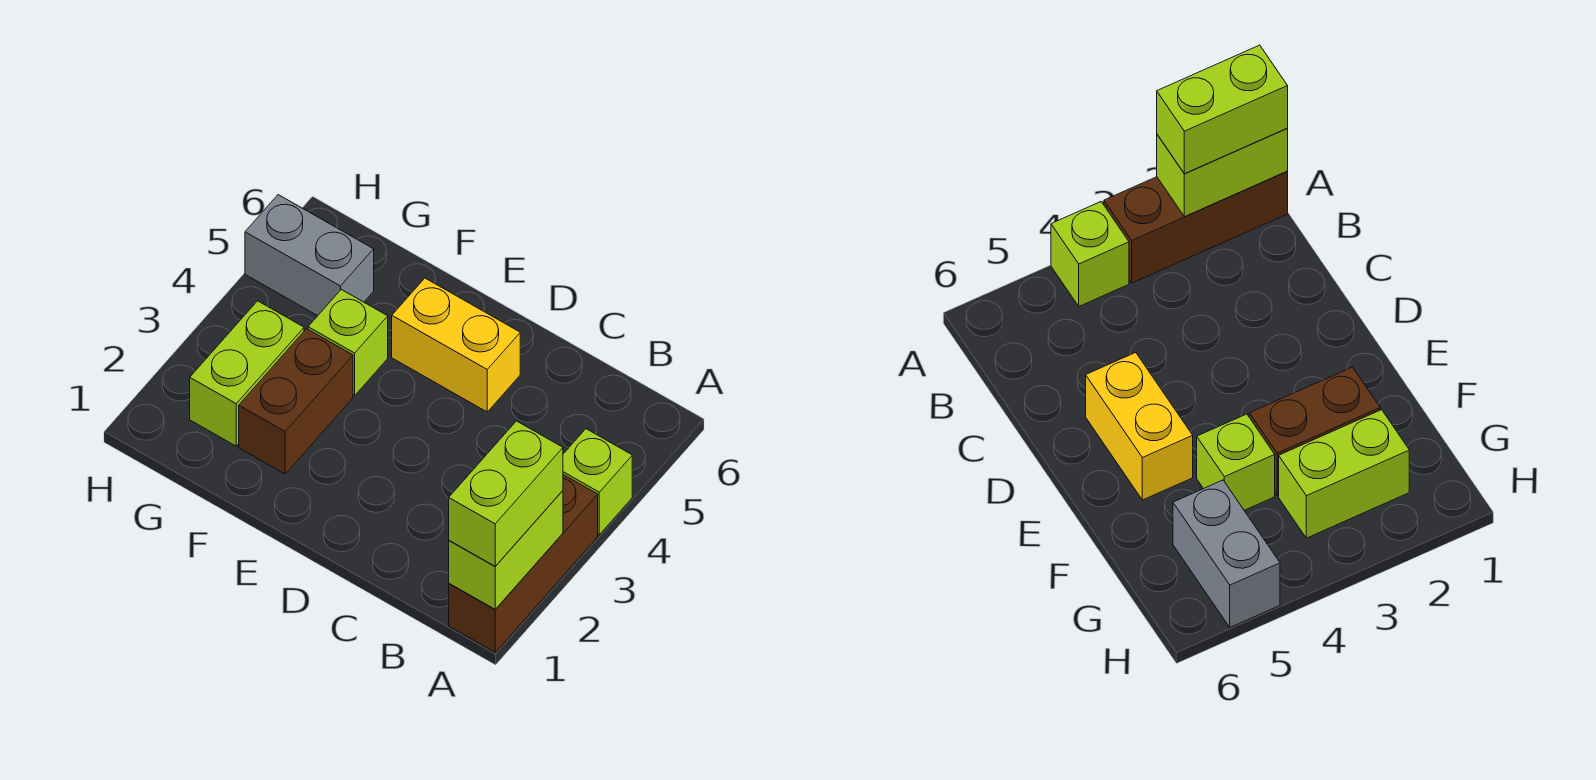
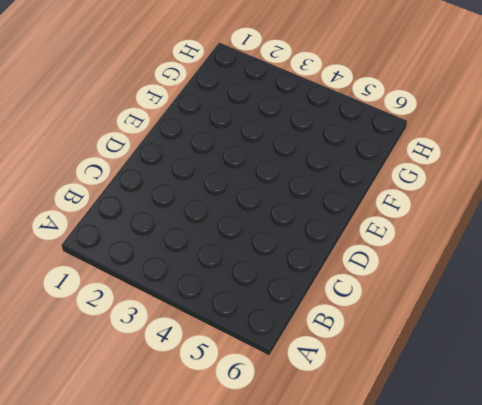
none -> brown brick A1:A3 level 1
none -> lime brick A4 level 1

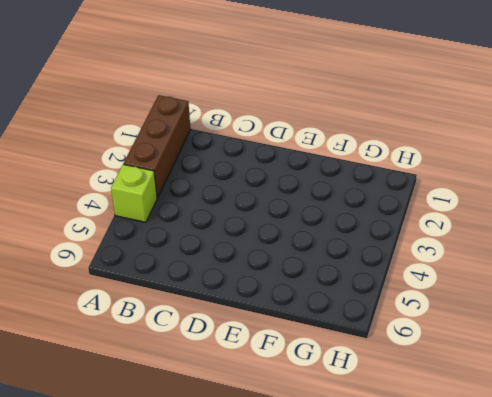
none -> yellow brick D5:E5 level 1
none -> brown brick F2:F3 level 1

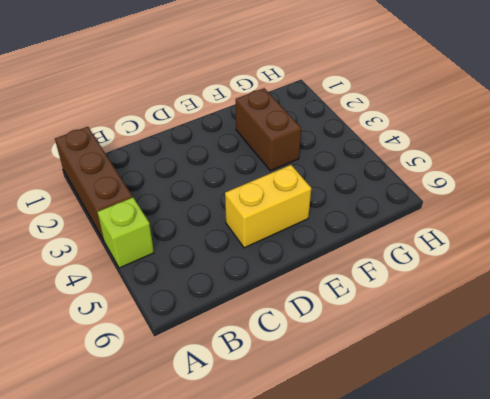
none -> lime brick F4 level 1
none -> lime brick G2:G3 level 1

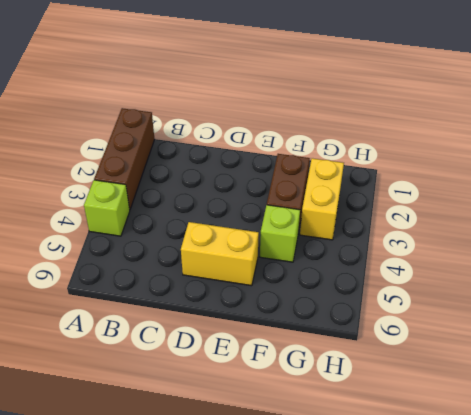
yellow brick G2:G3 level 1 -> lime brick G2:G3 level 1
none -> grey brick G5:H5 level 1
none -> lime brick A1:A2 level 2

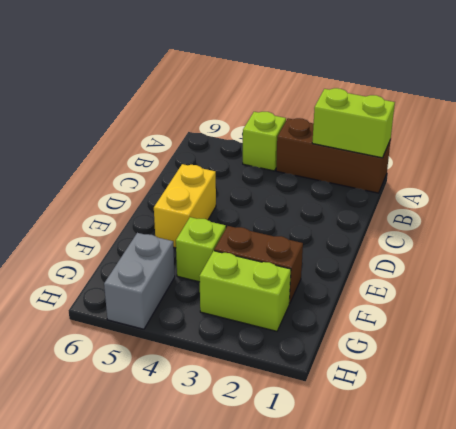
none -> lime brick A1:A2 level 3

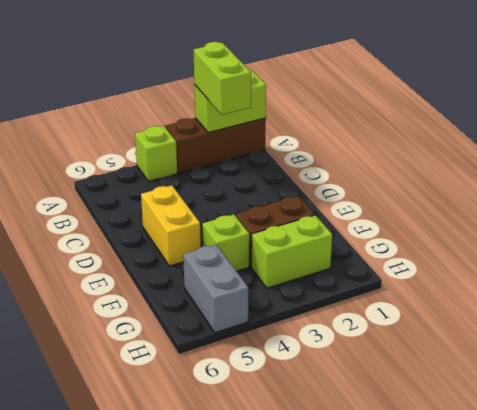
lime brick A2:B2 level 3 -> lime brick A1:A2 level 3

